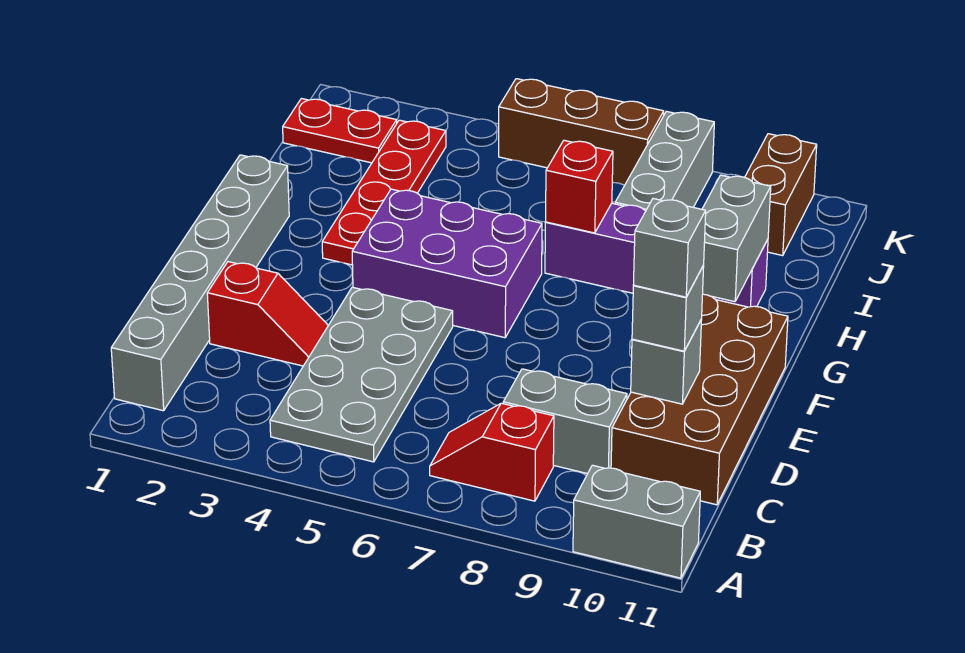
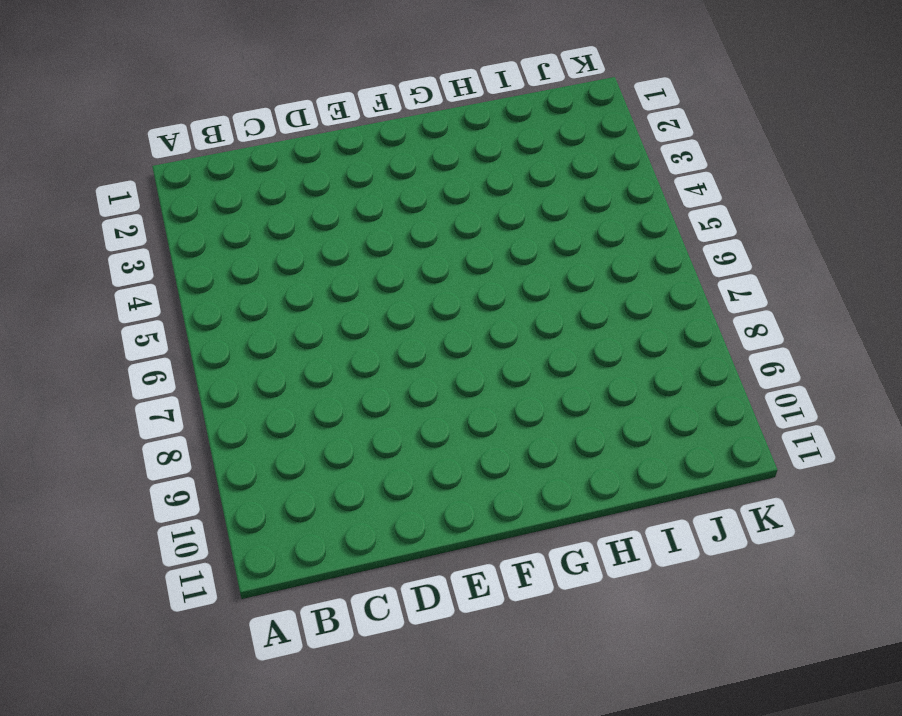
none -> grey brick A10:A11 level 1
none -> grey brick B1:G1 level 1
none -> grey plate B4:E5 level 1

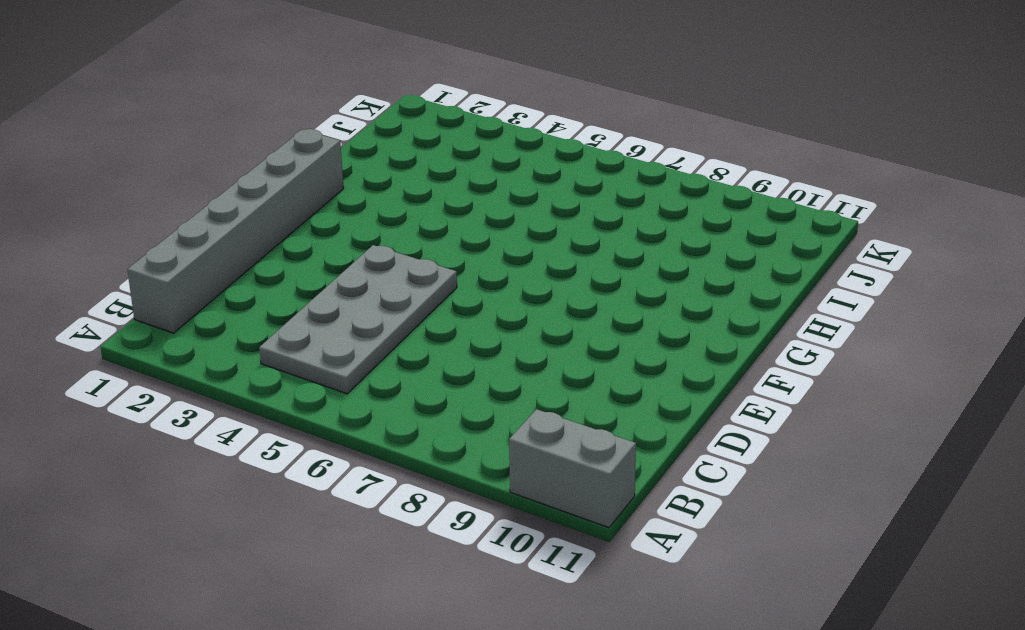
none -> red slope B7:B8 level 1 top 8
none -> grey brick C8:C9 level 1
none -> brown brick C10:F11 level 1

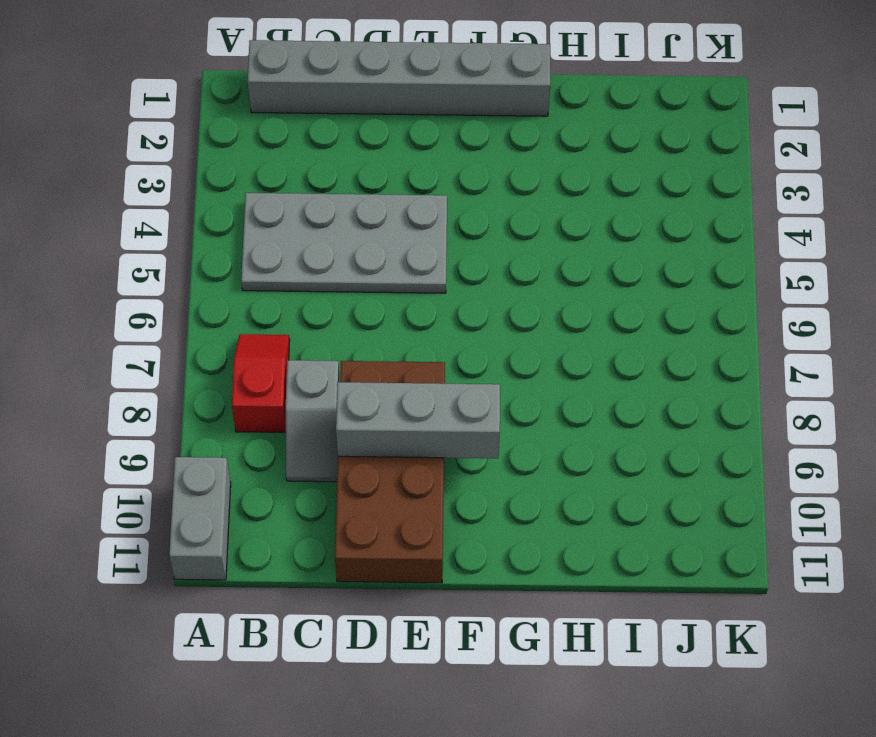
grey slope C8:C9 level 1 top 8 -> grey brick C8:C9 level 1
brown brick D8:E11 level 1 -> brown brick C10:F11 level 1
grey brick D9:F9 level 2 -> grey brick I8:K8 level 1
none -> red slope D2:D3 level 1 top 2
none -> purple brick F4:G6 level 1
none -> red plate G3:J3 level 1

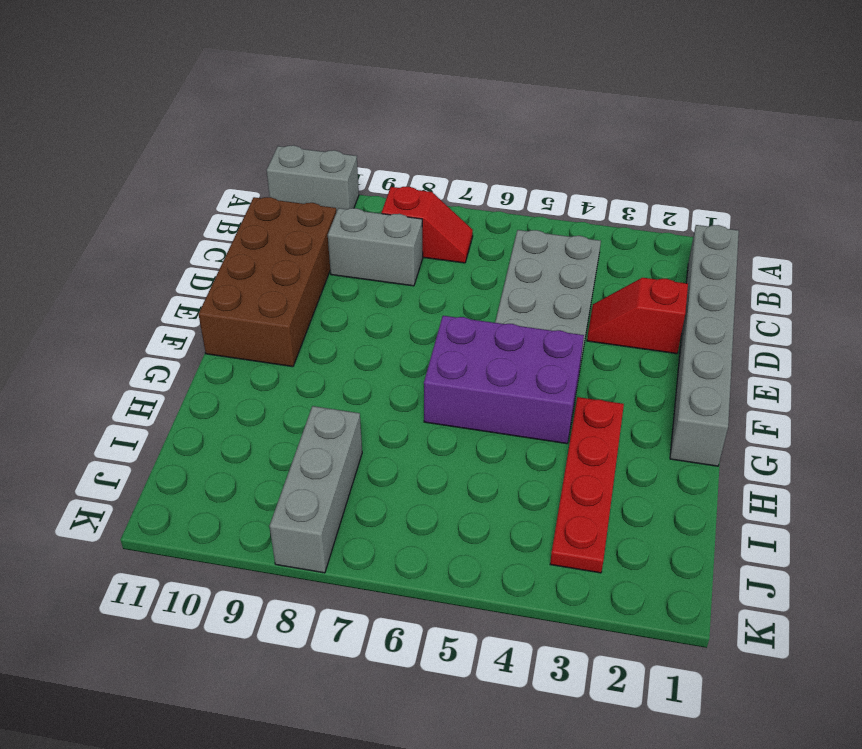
none -> purple brick H7:H10 level 1
none -> red plate J1:J2 level 1
none -> brown brick J10:K10 level 1

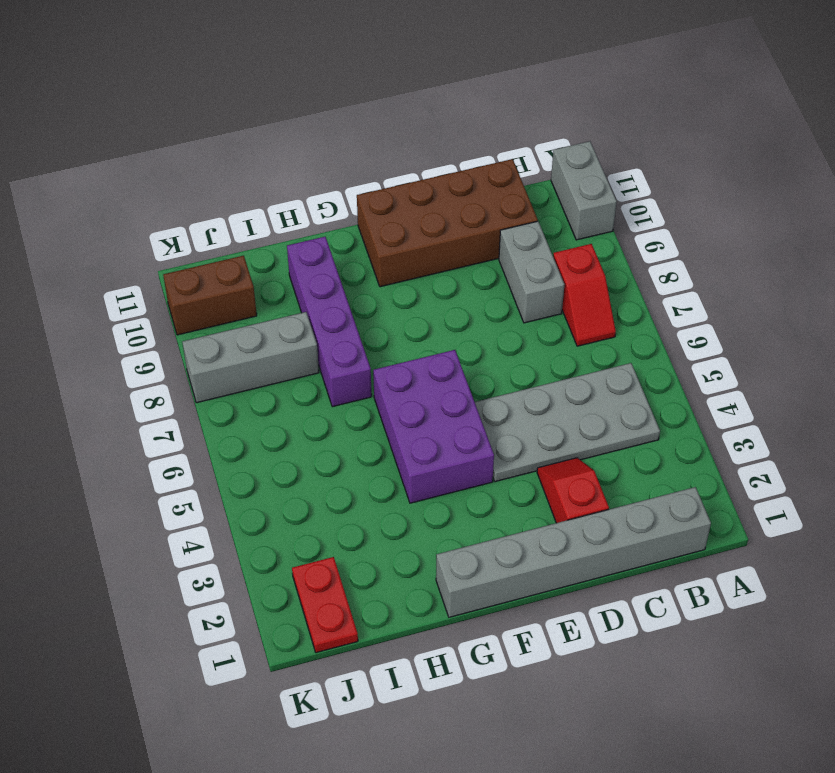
none -> red plate G3:J3 level 1
none -> brown brick K5:K7 level 1
none -> grey brick D10 level 2

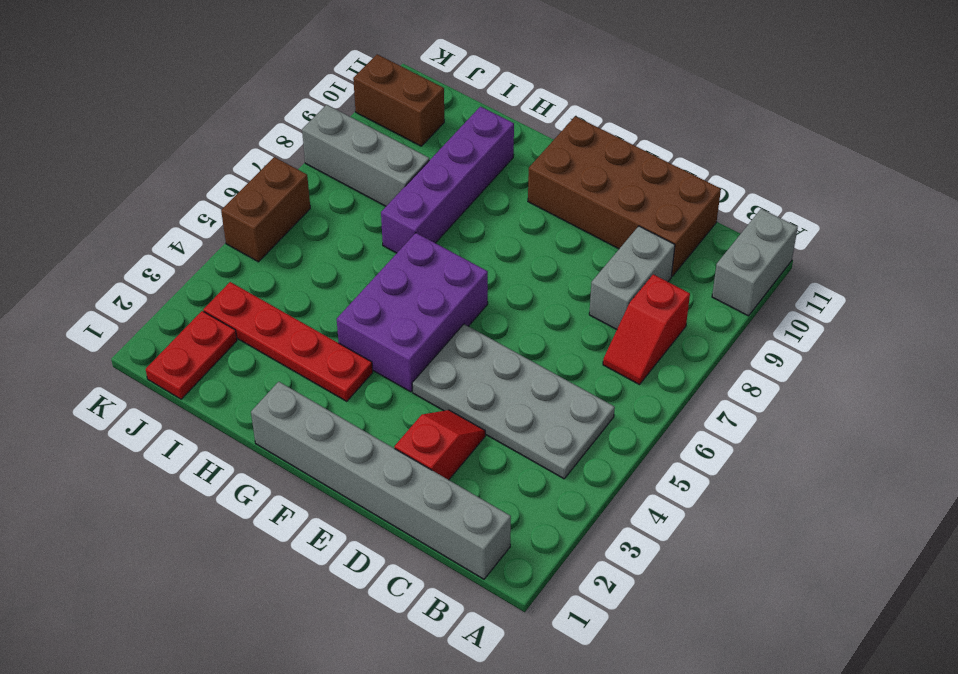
brown brick K5:K6 level 1 -> brown brick K5:K7 level 1
none -> grey brick D10 level 2
none -> grey brick G10:H10 level 2
none -> red brick H7 level 2

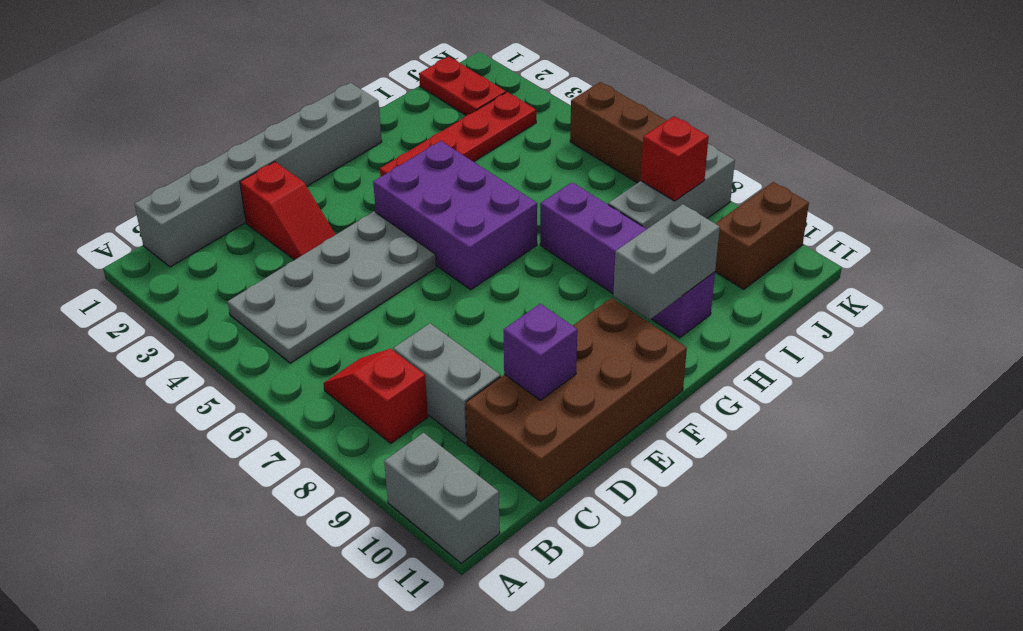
purple brick D10 level 2 -> grey brick D10 level 2
red brick J8 level 2 -> red brick H7 level 2
none -> grey brick D10 level 3
none -> grey brick D10 level 4

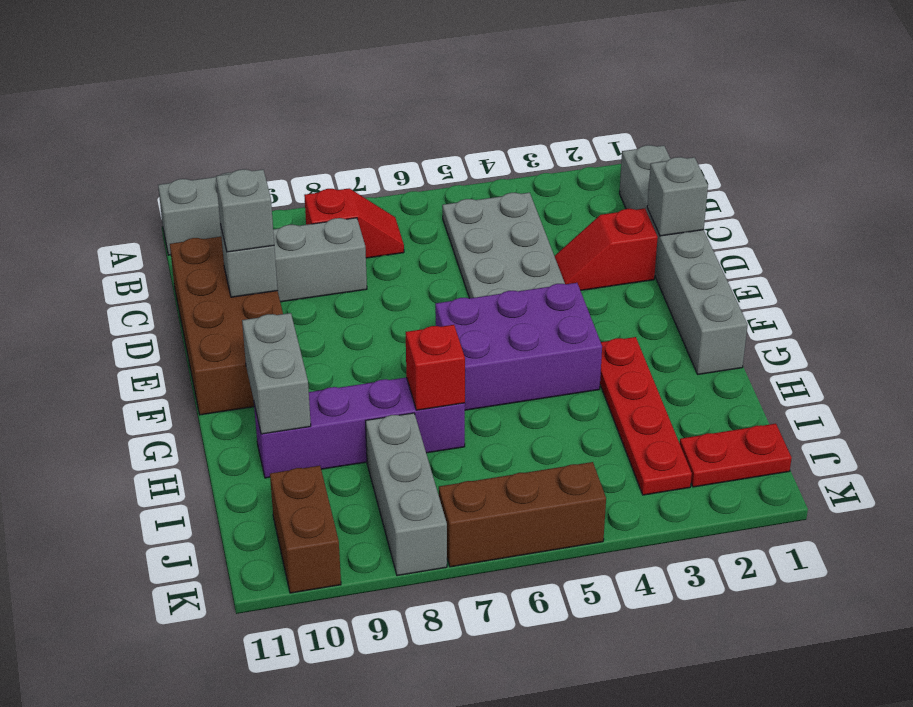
grey brick D1 level 2 -> grey brick D10 level 4

